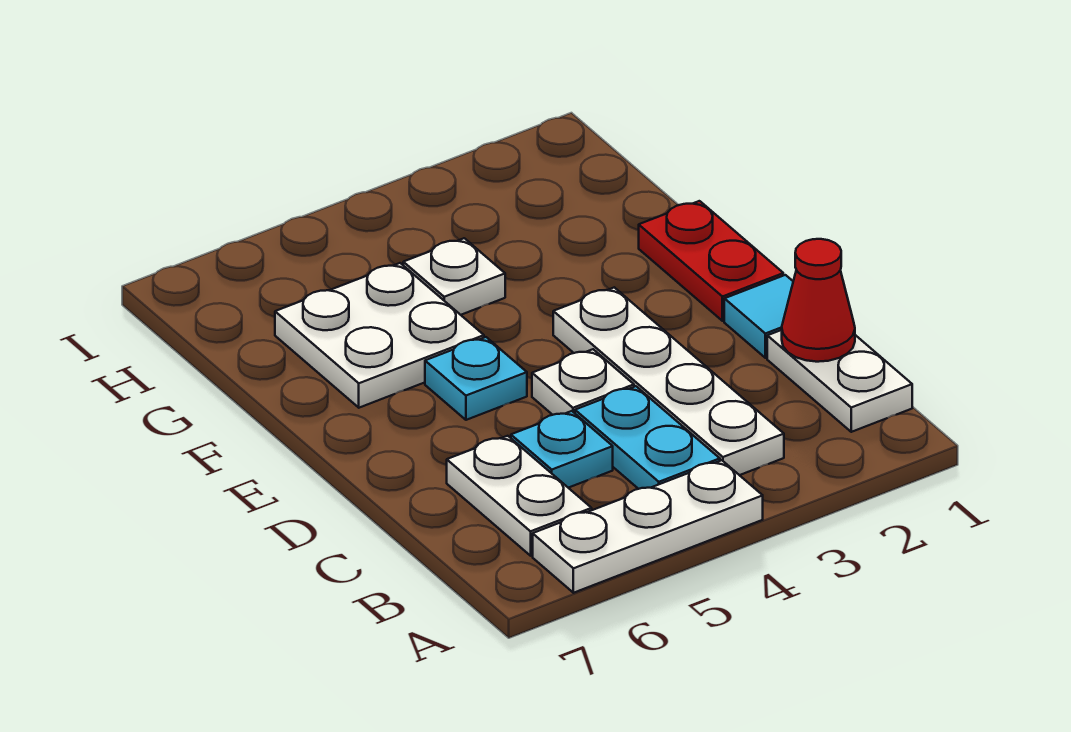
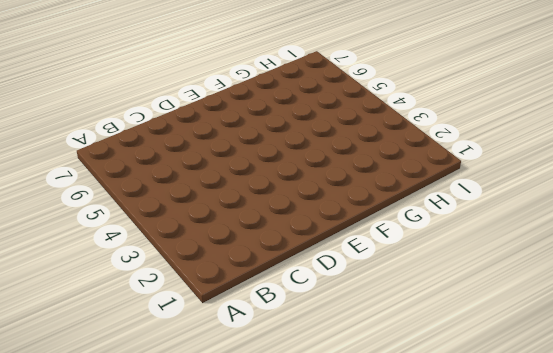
none -> white plate A4:A6 level 1
none -> white plate B1:C1 level 1
none -> white plate B3:E3 level 1

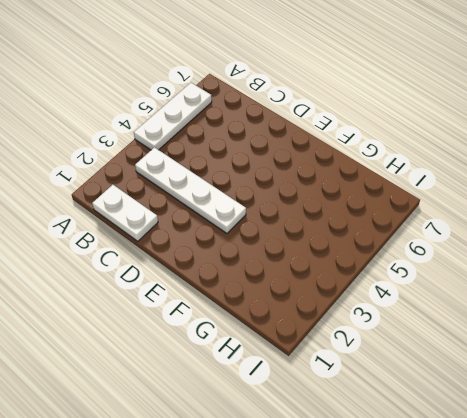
none -> cyan plate B4:C4 level 1
none -> white plate B6:C6 level 1
none -> cyan plate C5 level 1

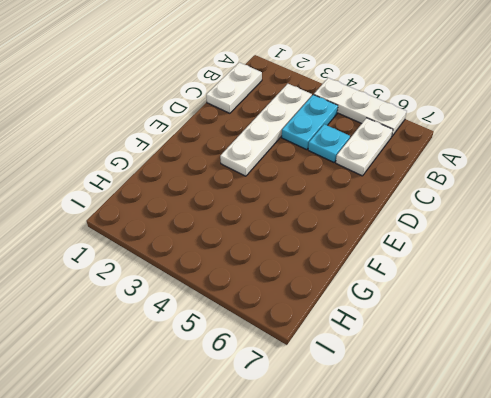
none -> cyan tile D1 level 1
none -> white plate D4 level 1
none -> red plate E1:F1 level 1

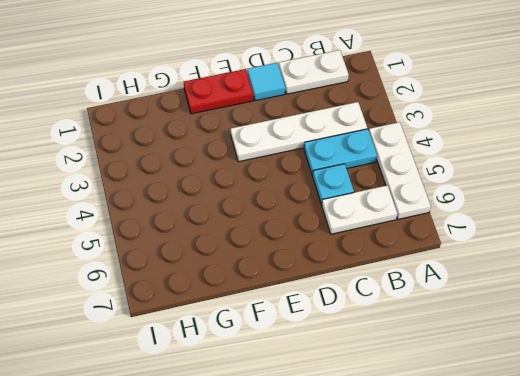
none -> white plate D4 level 1
none -> cyan plate E5 level 1
none -> white plate F5:G6 level 1

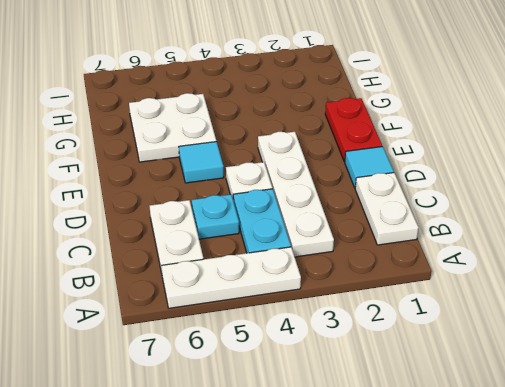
cyan tile E5 level 1 -> cyan plate E5 level 1
none -> white plate G4 level 1
none -> red cone C1 level 2

